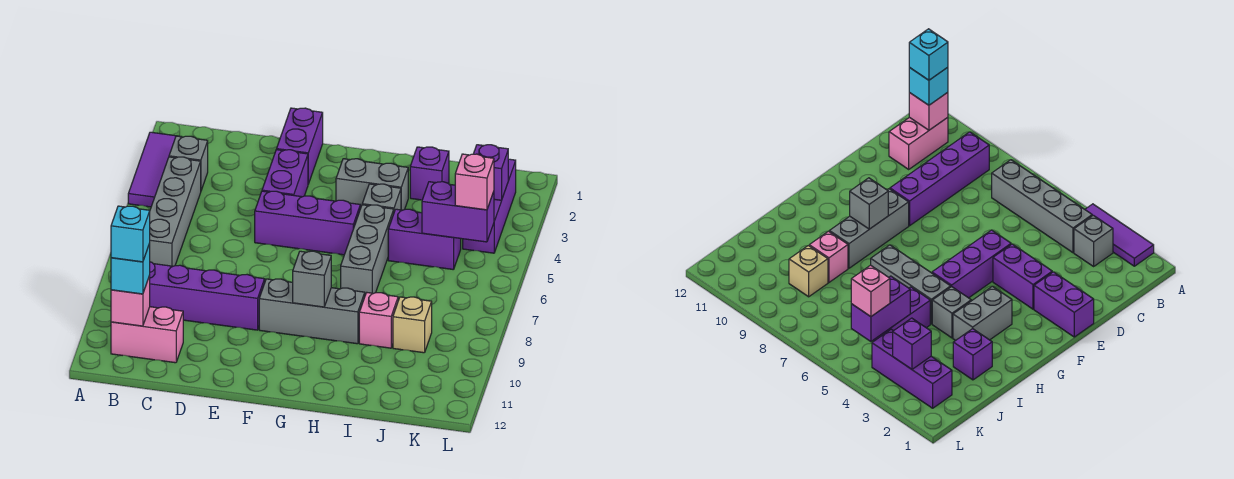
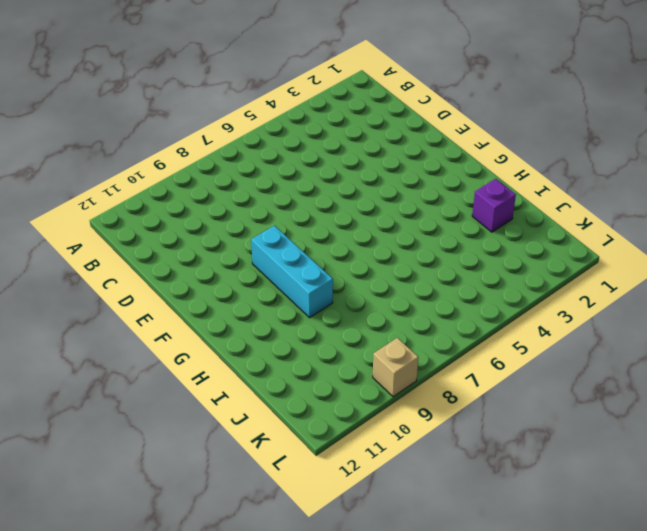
cyan brick F9:H9 level 1 -> grey brick F9:H9 level 1
tan brick L9 level 1 -> tan brick J9 level 1
none -> purple tile A2:A4 level 1
none -> grey brick B3 level 1
none -> grey brick B4:B7 level 1

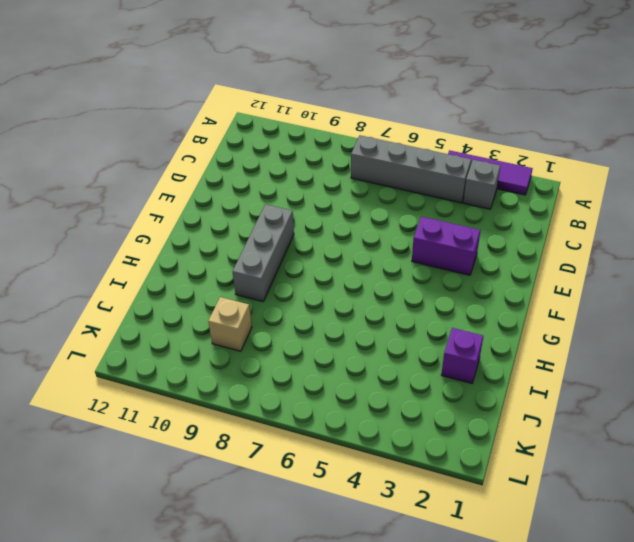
none -> purple brick B9:E9 level 1
none -> pink brick B11:C11 level 1
none -> purple brick E1:E2 level 1

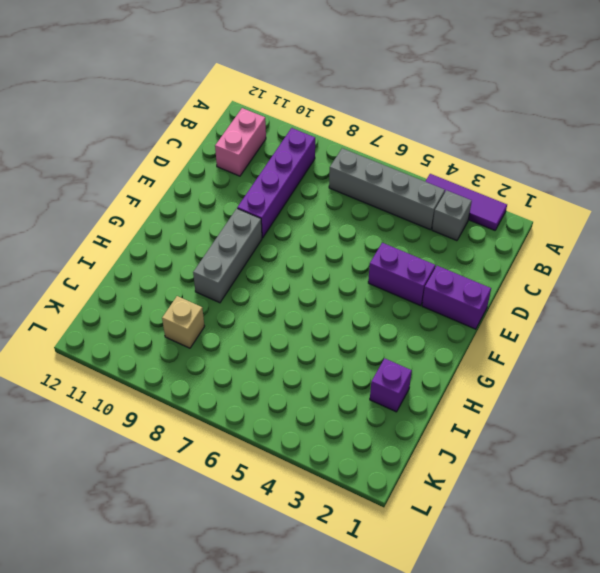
none -> purple brick E5:G5 level 1
none -> grey brick G3:H3 level 1
none -> grey brick H4 level 1

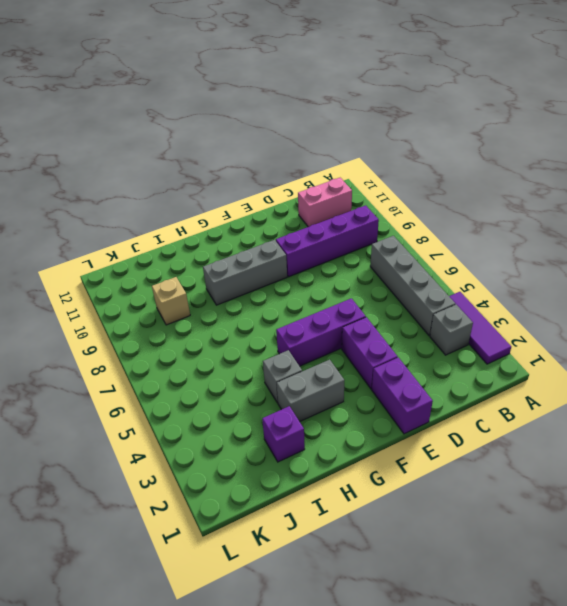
none -> grey brick H5:H7 level 1
none -> purple brick I5:J5 level 1
none -> pink brick I9 level 1

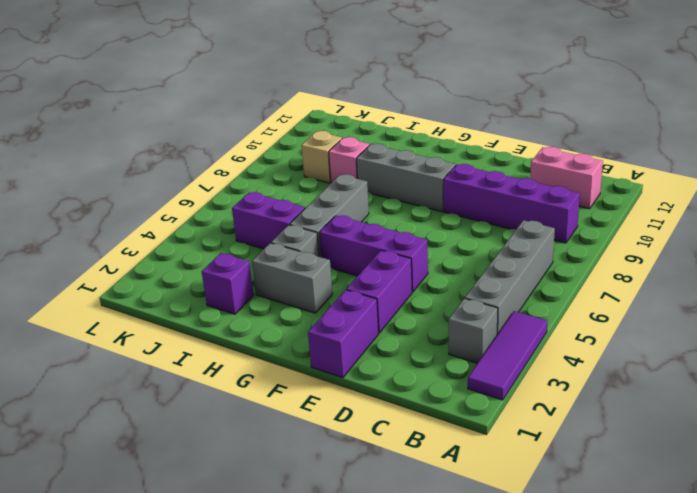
none -> purple brick K2:K4 level 1
none -> pink brick B11 level 2
none -> grey brick G9 level 2

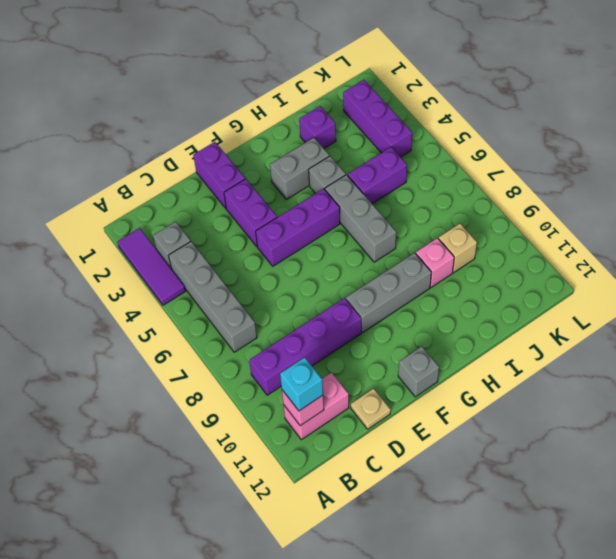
tan plate D12 level 1 -> none
grey brick F12 level 1 -> grey brick G9 level 2
none -> purple brick J5:K5 level 2
none -> purple brick K3 level 2
none -> pink brick K5 level 3

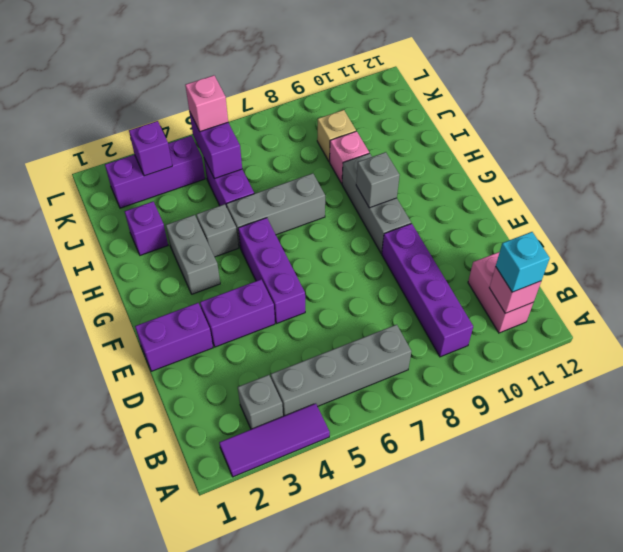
none -> cyan brick B11 level 4

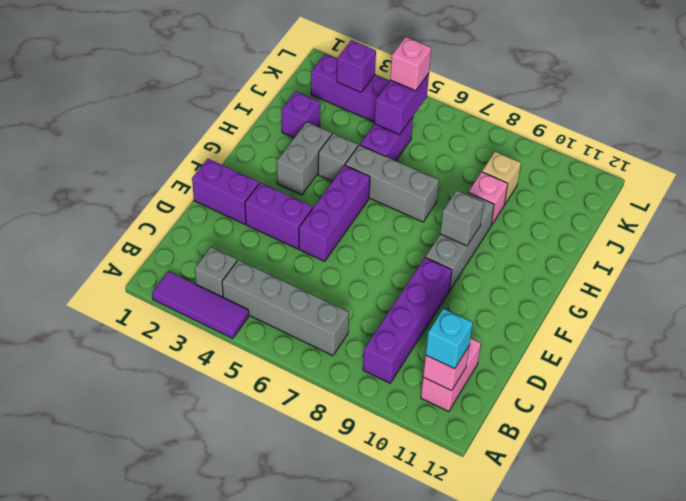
none -> cyan brick B11 level 4

